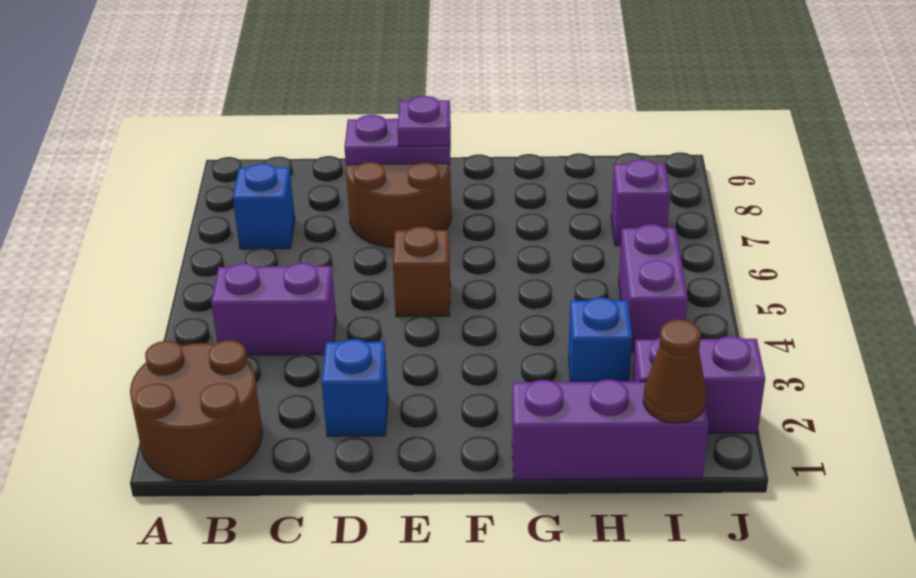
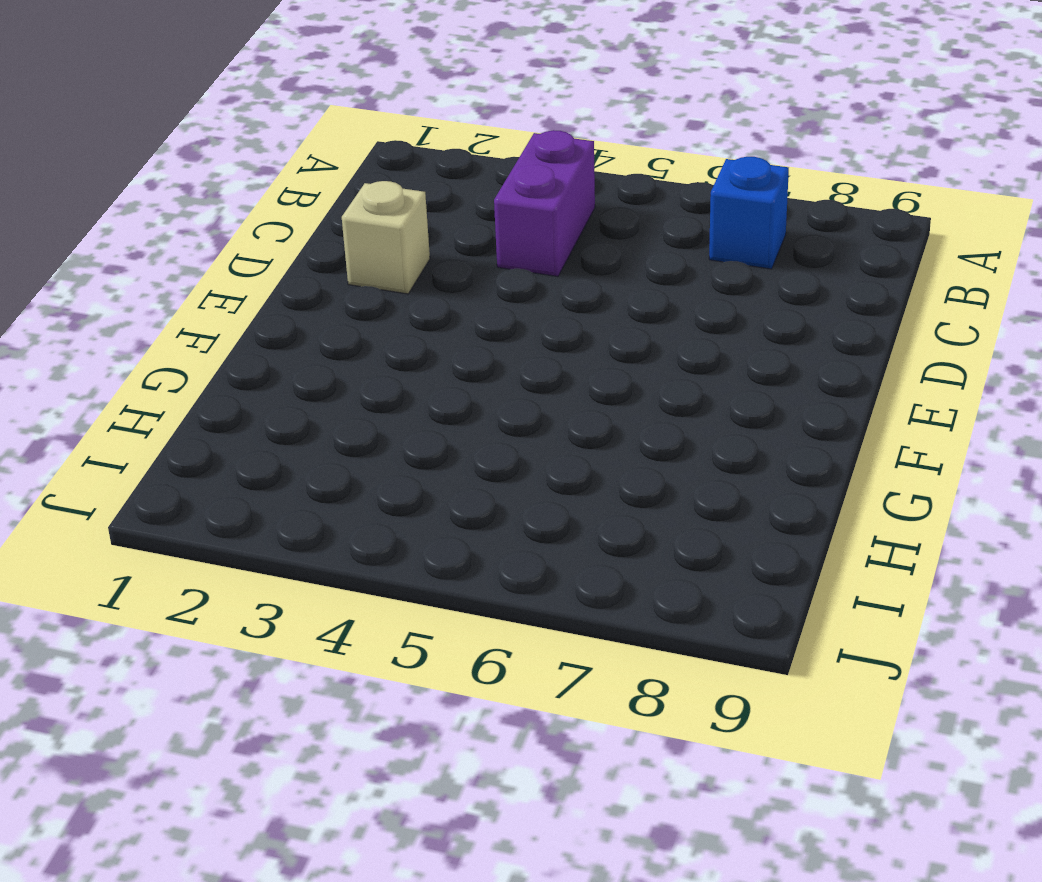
tan brick D2 level 1 -> blue brick D2 level 1
none -> brown round brick A1:B2 level 1
none -> brown round brick D7:E8 level 1
none -> brown brick E5 level 1

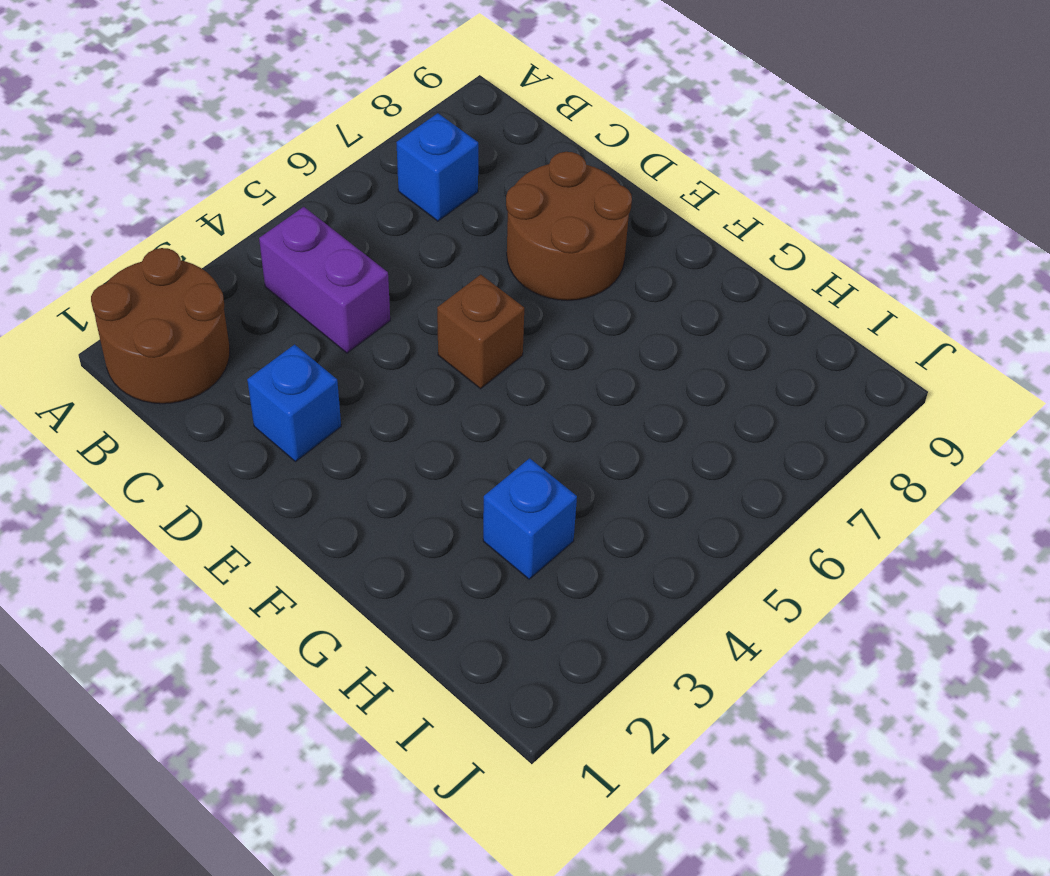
none -> purple brick G1:I1 level 1
none -> purple brick I2:J2 level 1
none -> purple brick I4:I5 level 1

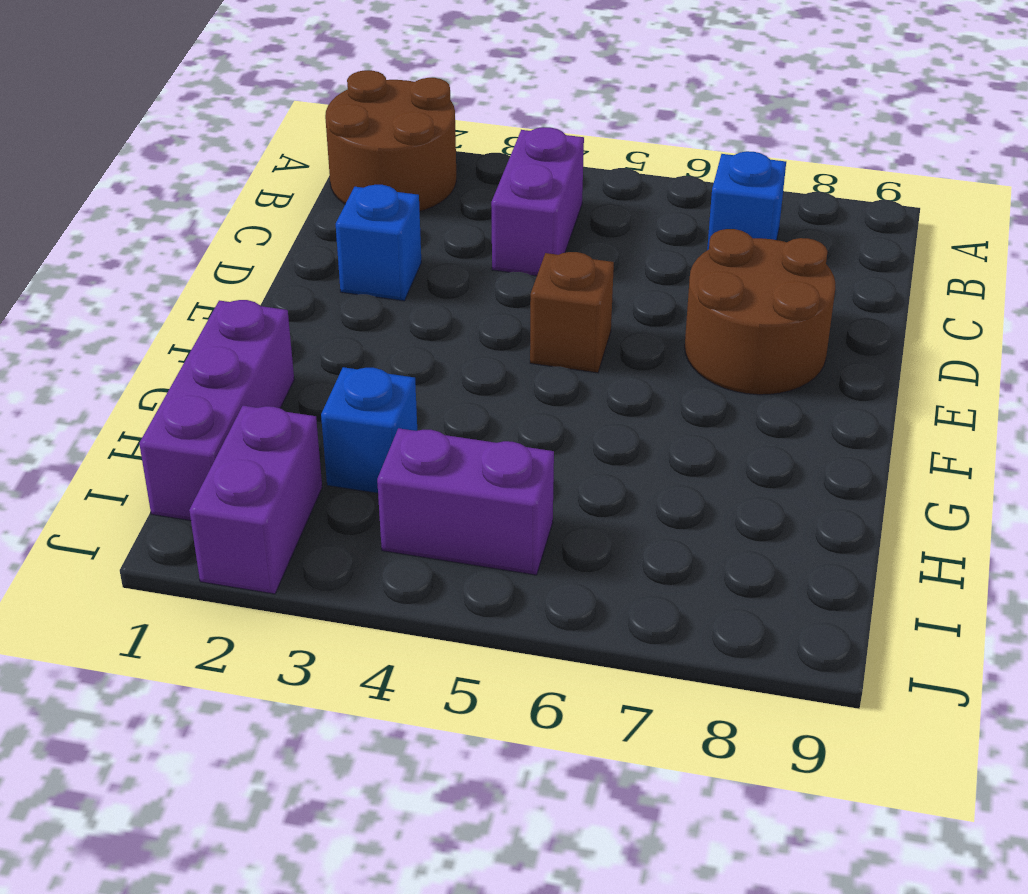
none -> purple brick I7 level 1
none -> purple plate D8:E8 level 2
none -> brown cone I1 level 2

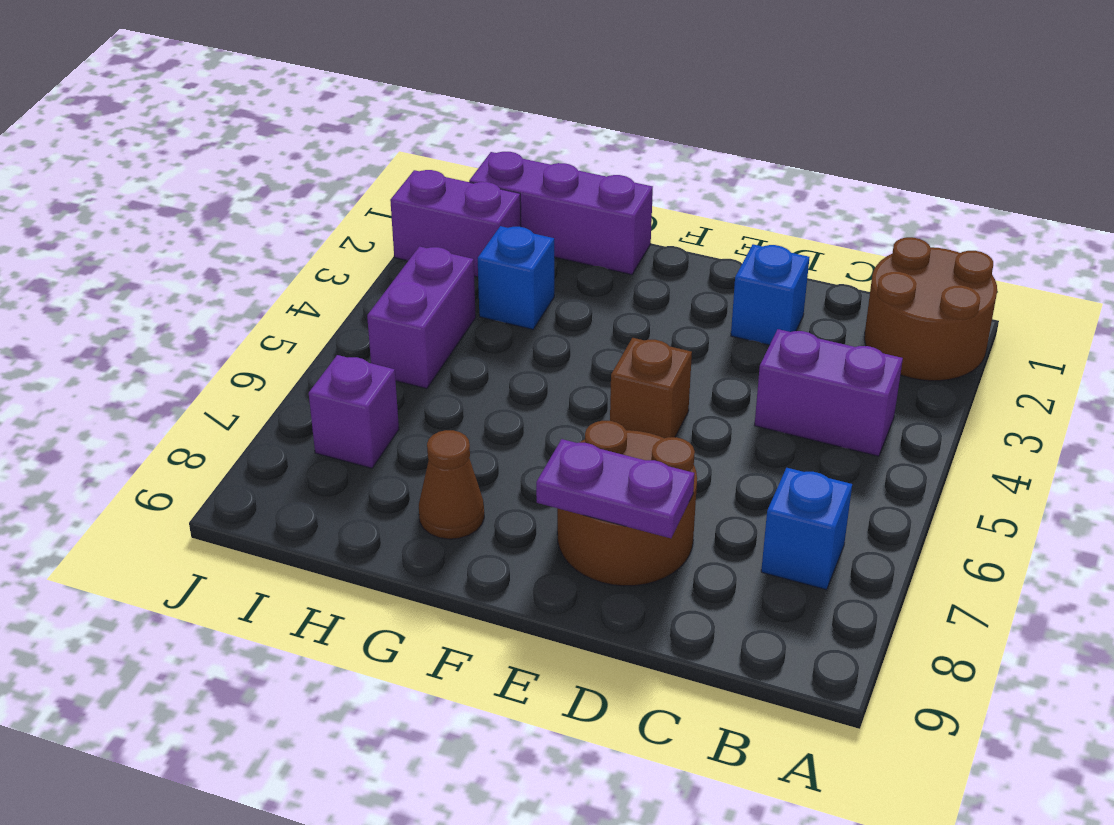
brown cone G8 level 1 -> brown cone I1 level 2
none -> purple plate E8 level 3

